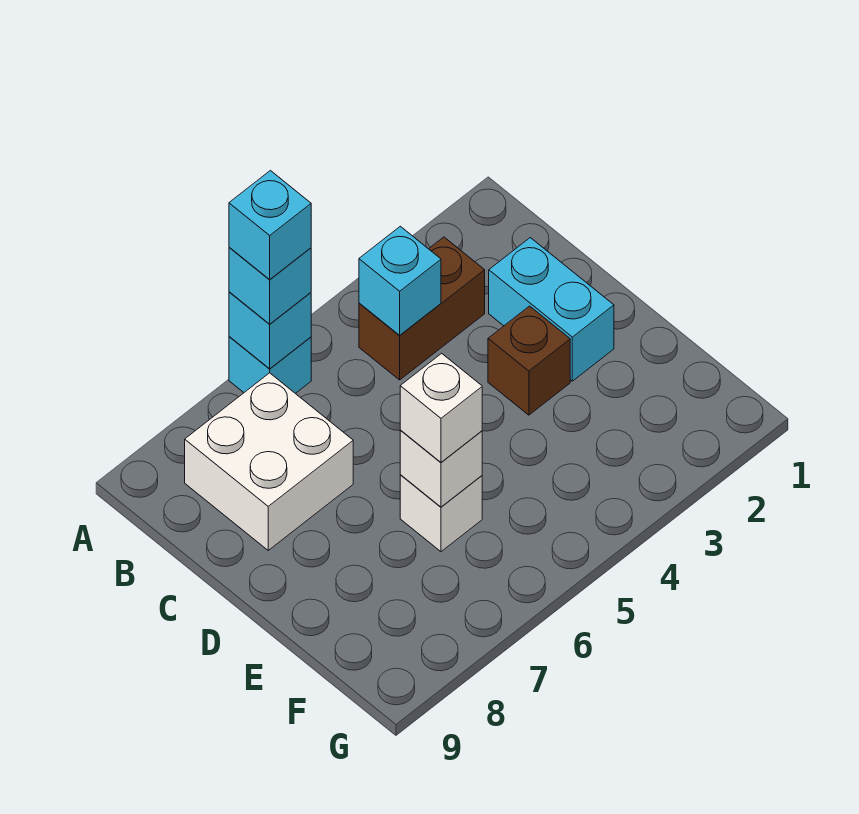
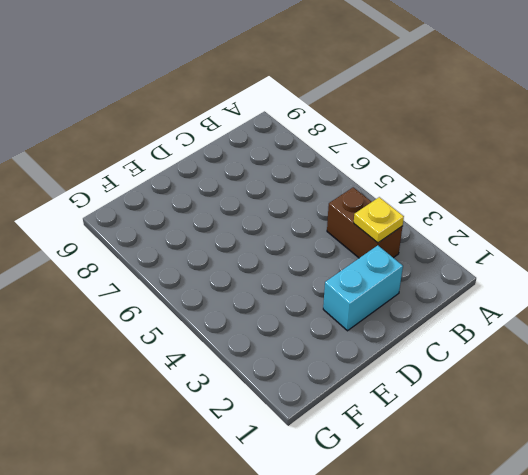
yellow plate B3 level 2 -> none
none -> cyan brick A6 level 1
none -> white brick B7:C8 level 1
none -> brown brick D3 level 1

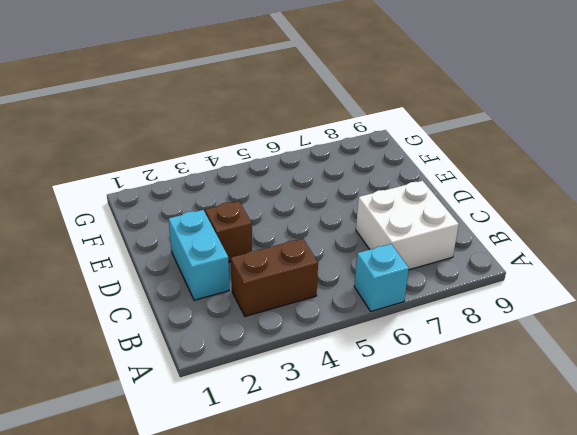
none -> white brick E6 level 1
none -> cyan brick A6 level 2
none -> cyan brick B4 level 2

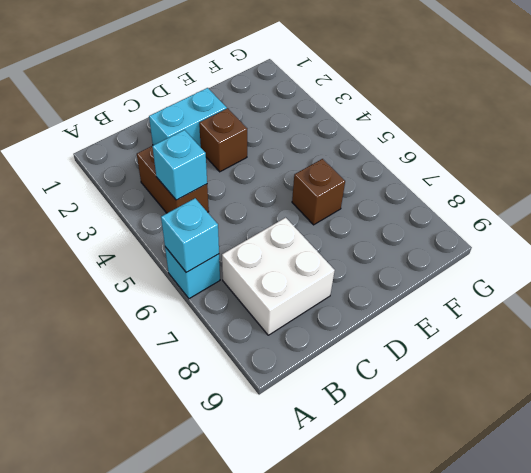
brown brick E6 level 1 -> white brick E6 level 1
none -> white brick E6 level 2
none -> cyan brick A6 level 3
none -> white brick E6 level 3

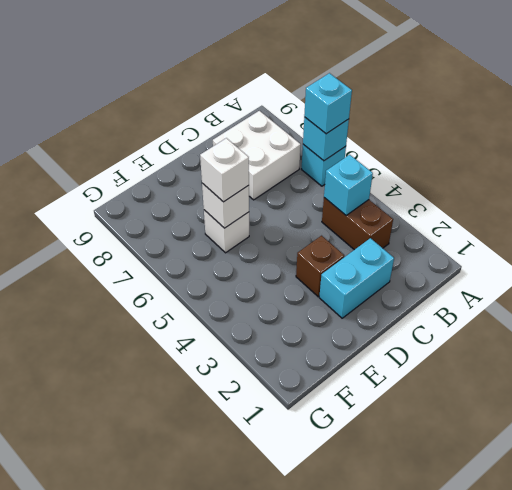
none -> cyan brick A6 level 4

